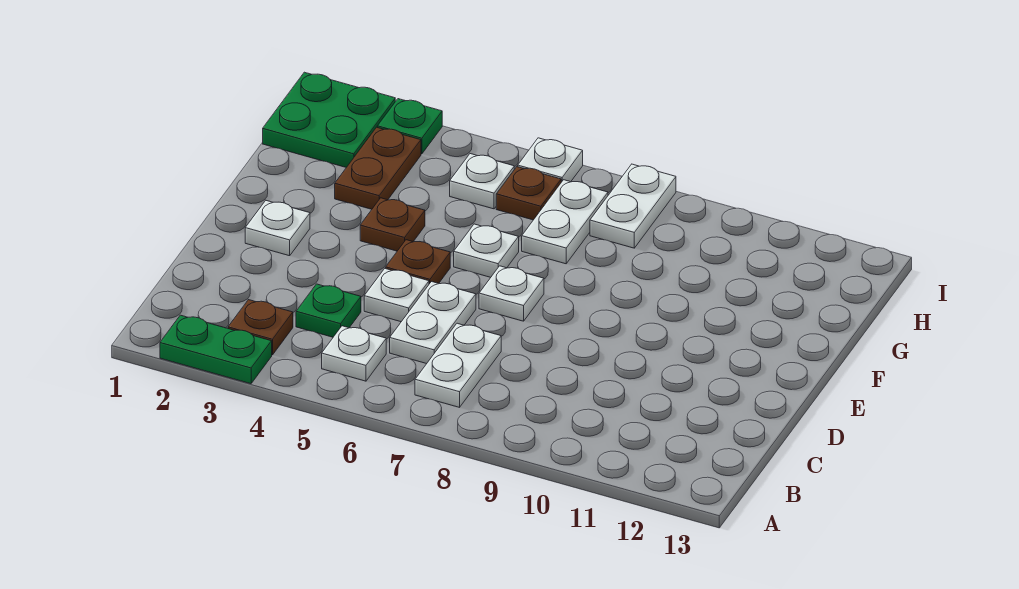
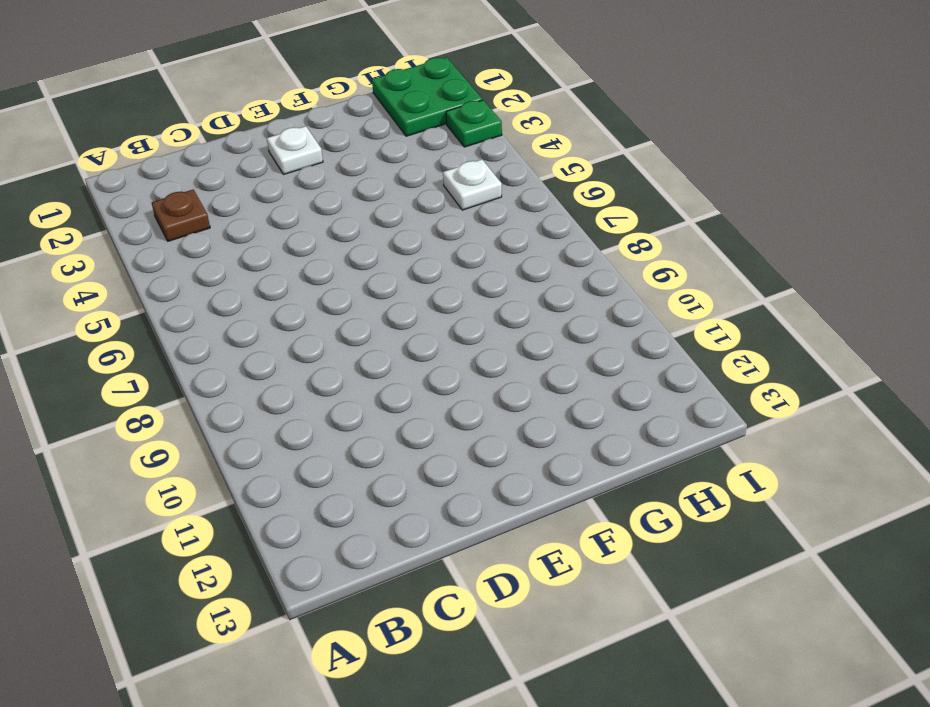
none -> green plate A2:A3 level 1
none -> white plate B5 level 1
none -> white plate B7:C7 level 1

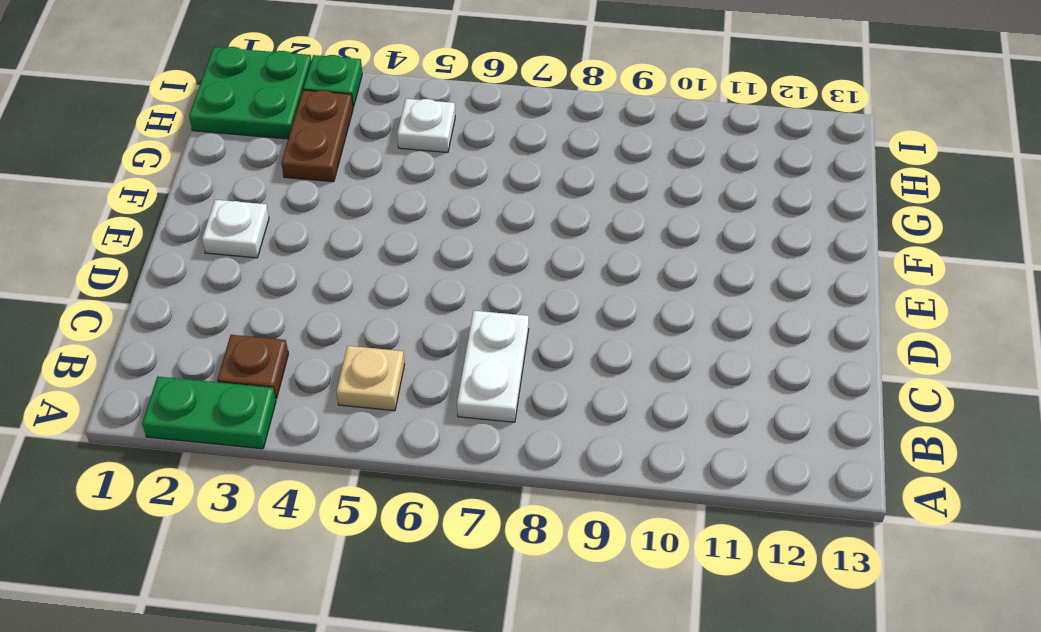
tan plate B5 level 1 -> white plate B5 level 1
none -> green plate C4 level 1
none -> white plate C6:D6 level 1
none -> white plate D5 level 1

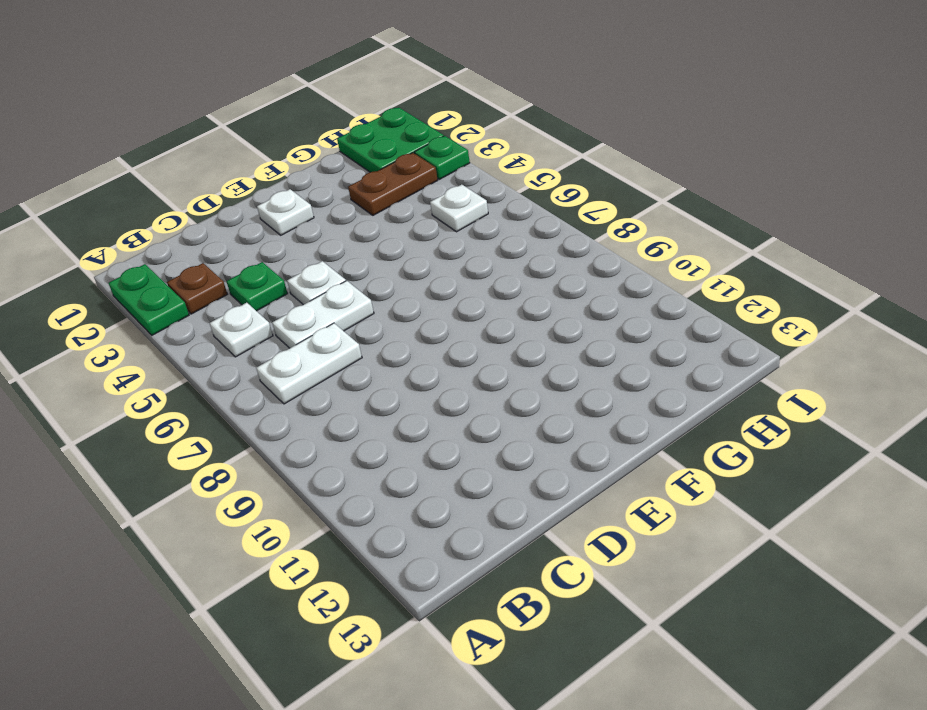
none -> brown plate E5 level 1
none -> white plate E7 level 1
none -> brown plate F4 level 1

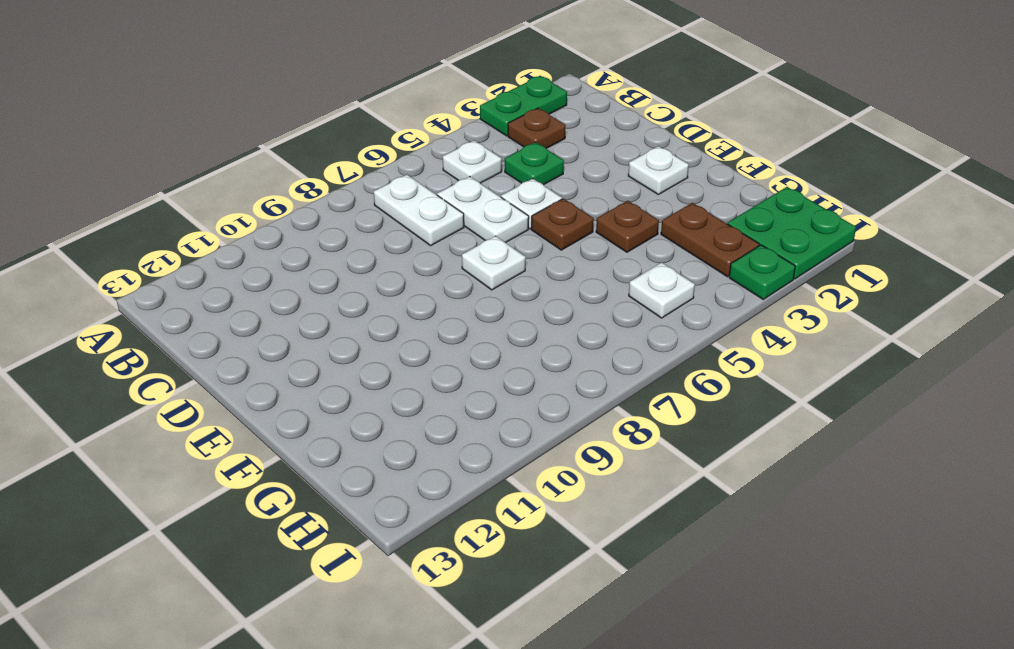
none -> white plate F6 level 1
none -> white plate G7:H7 level 1
none -> brown plate H6 level 1

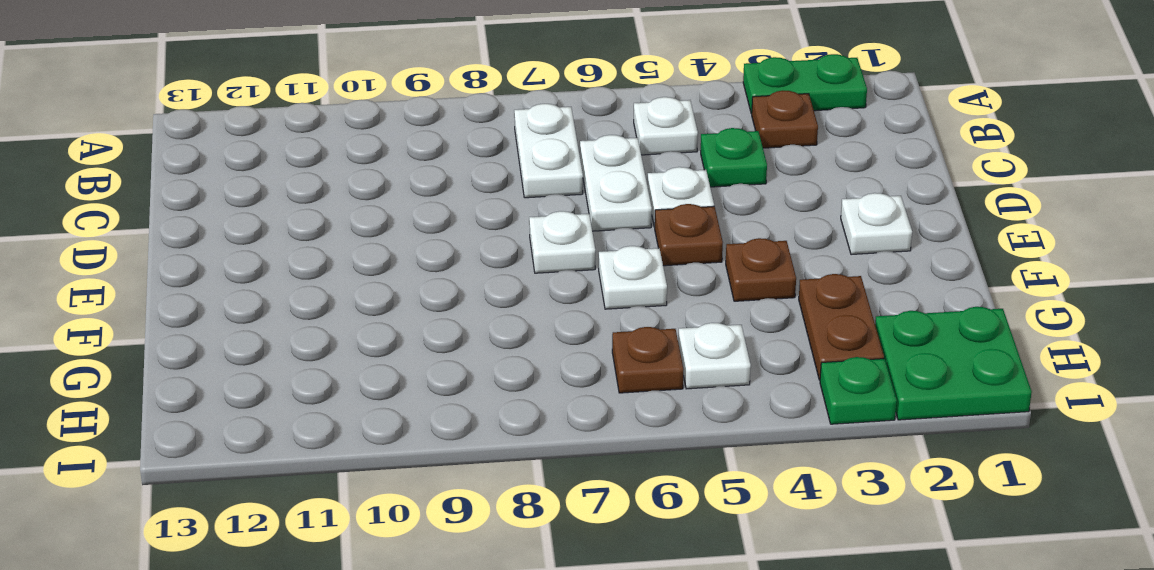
none -> white plate G7:H7 level 1
none -> white plate H8:I8 level 1
none -> white plate I6 level 1

